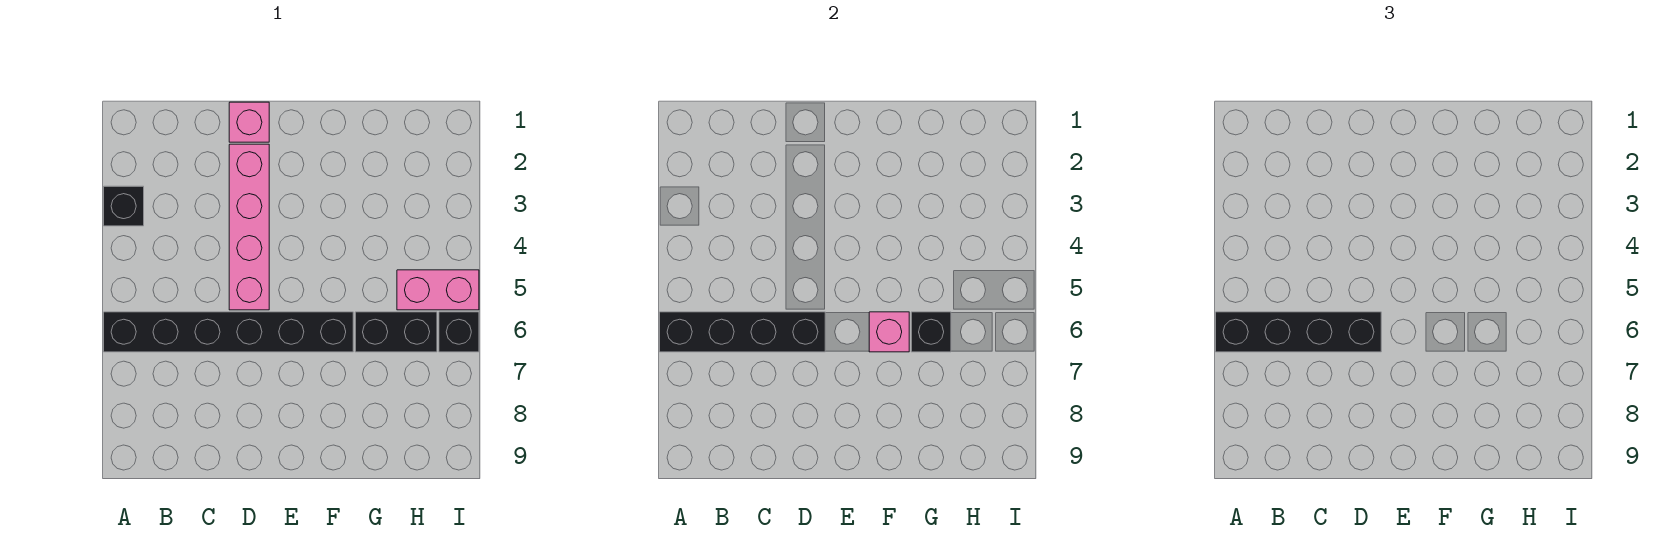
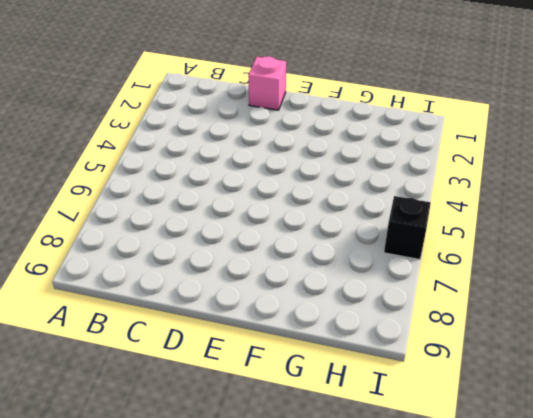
none -> black brick A3 level 1
none -> black brick A6:F6 level 1

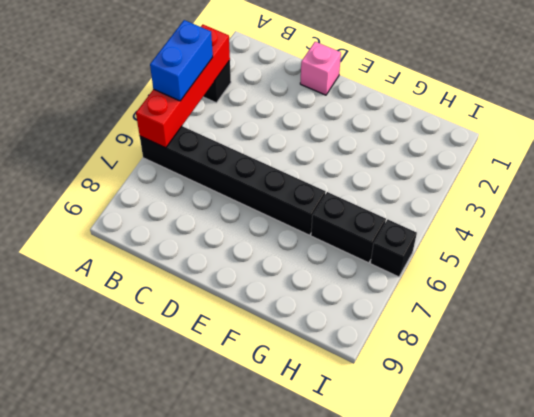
red brick A3:A6 level 2 -> black brick A6:D6 level 2
blue brick A4:A5 level 3 -> none
none -> pink brick D2:D5 level 1
none -> pink brick H5:I5 level 1

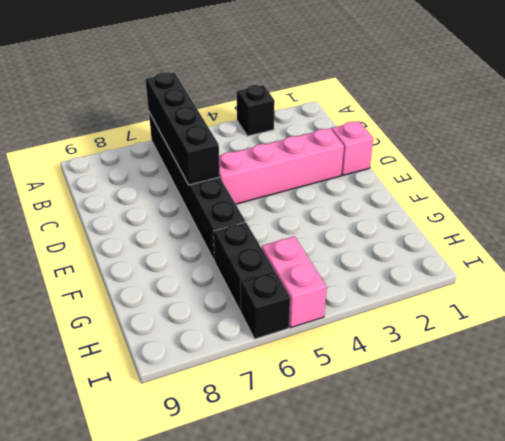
none -> pink brick F6 level 2
none -> black brick G6 level 2

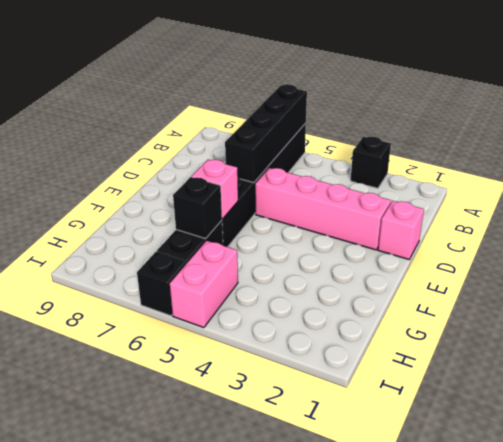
none -> black brick A6:D6 level 3

